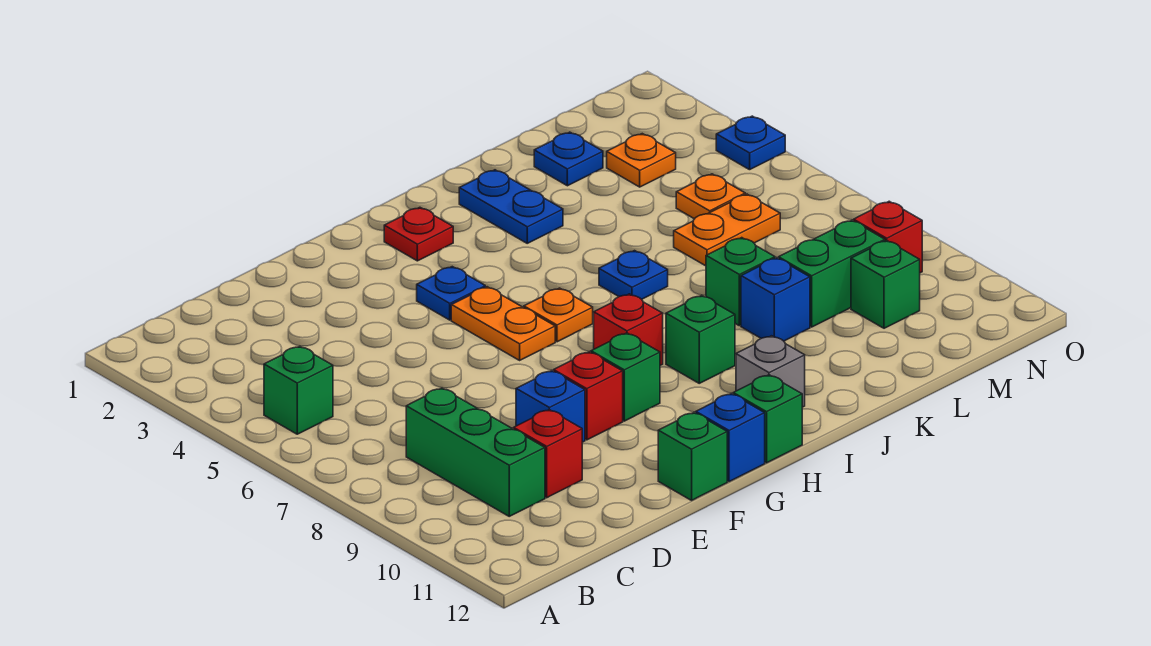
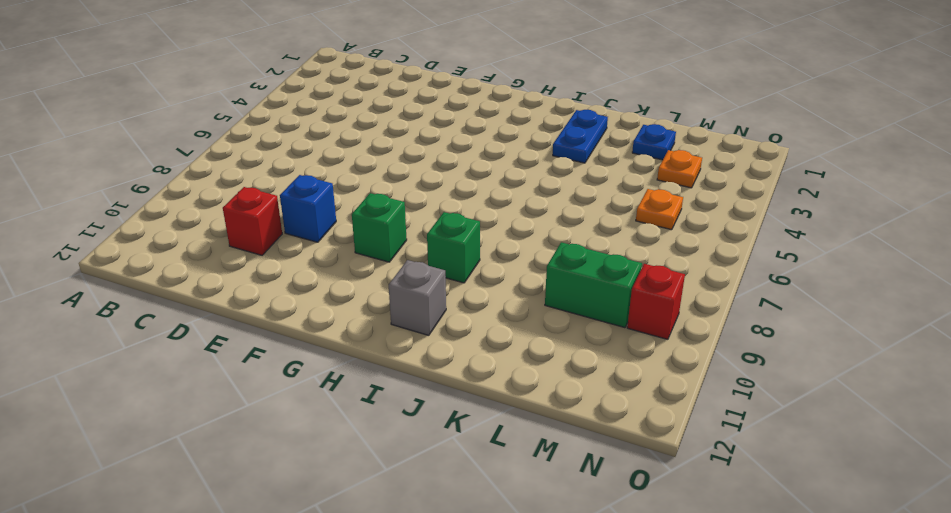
none -> green brick B5 level 1
none -> green brick C8:C10 level 1
none -> red brick F9 level 1

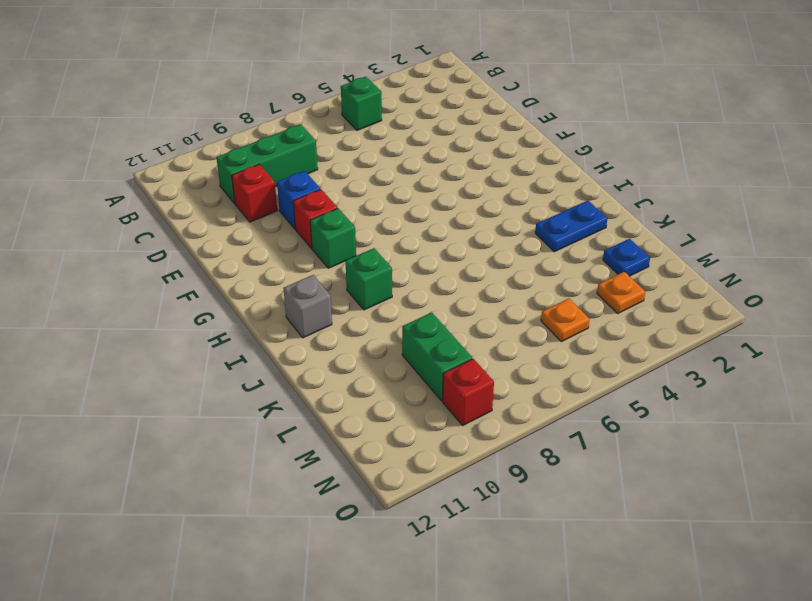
none -> green brick F12 level 1
none -> blue plate G4 level 1
none -> orange plate G5:G6 level 1

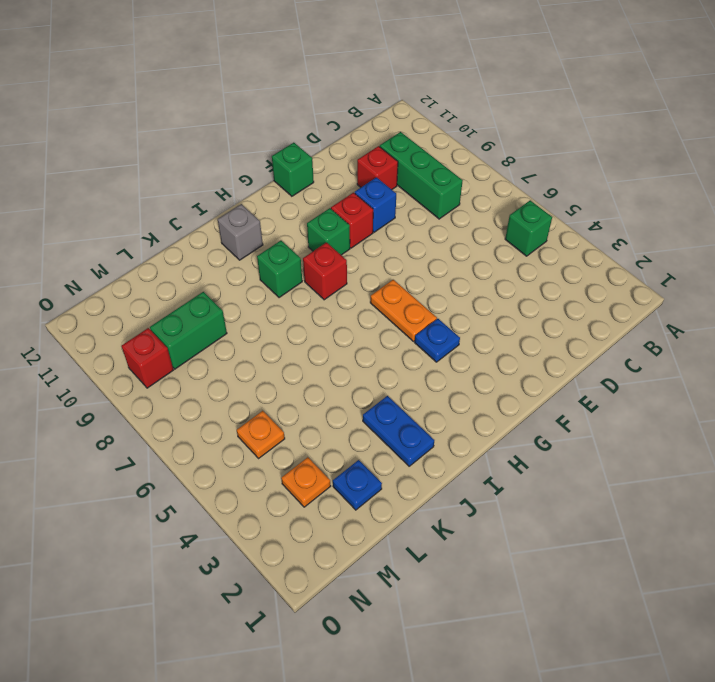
none -> blue brick G12 level 1
none -> red plate H2 level 1
none -> orange plate H6 level 1

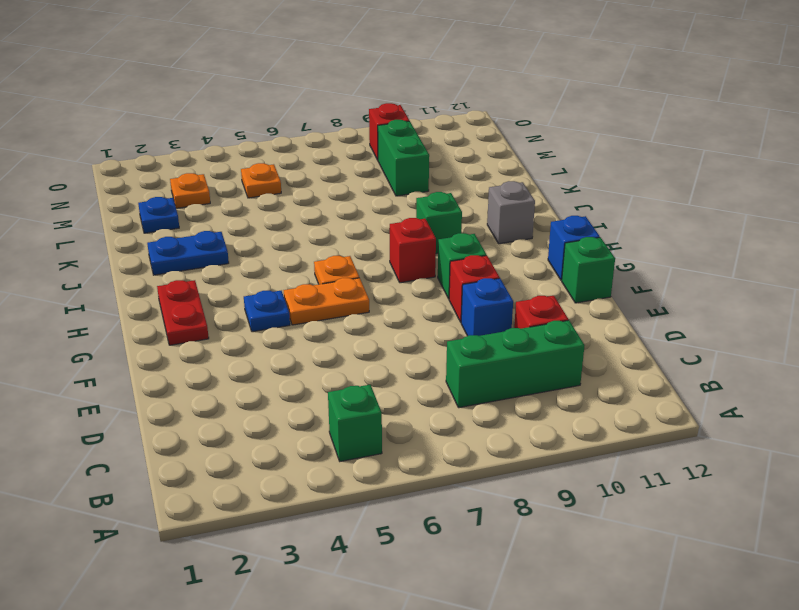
red plate G2:H2 level 1 -> red plate H2 level 1
none -> green brick H12 level 1
none -> blue plate J6 level 1
none -> green brick K8 level 1

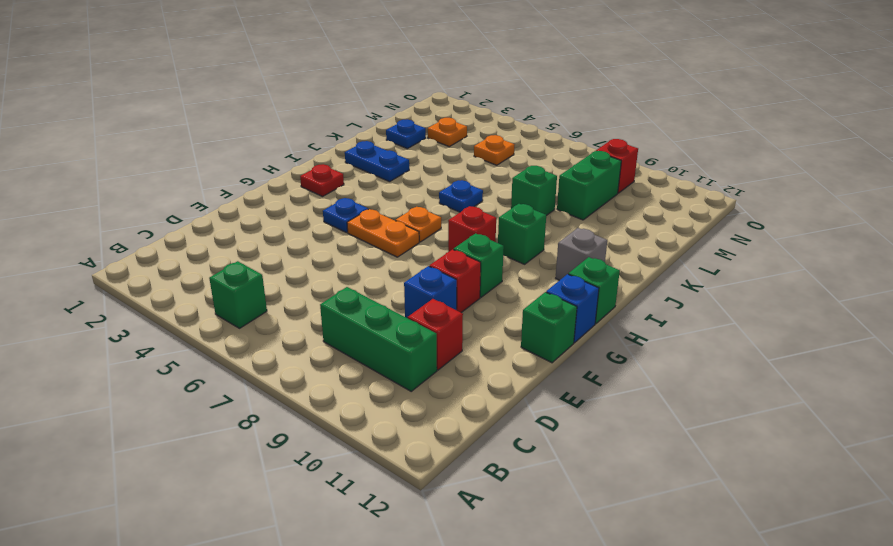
none -> blue brick K9 level 1
none -> orange plate L6:M6 level 1
none -> green brick M10 level 1

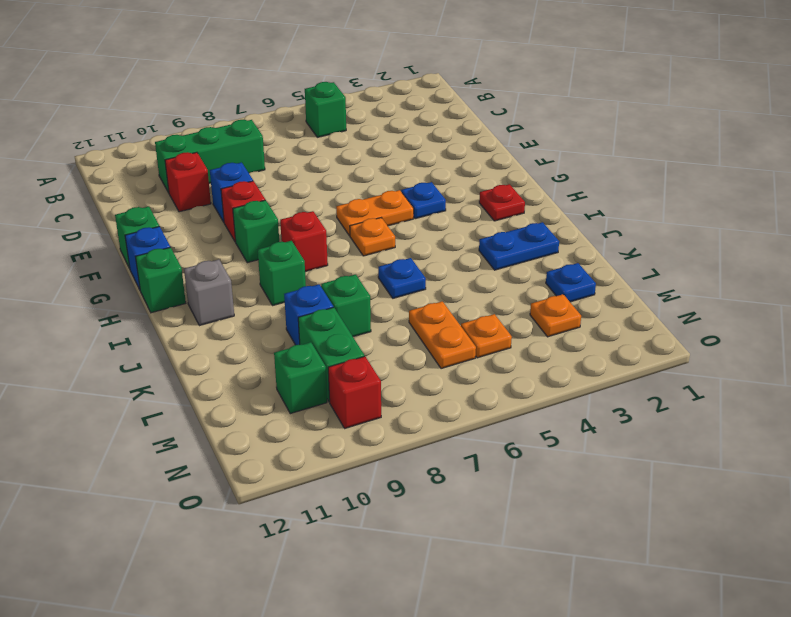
none -> blue plate O4 level 1

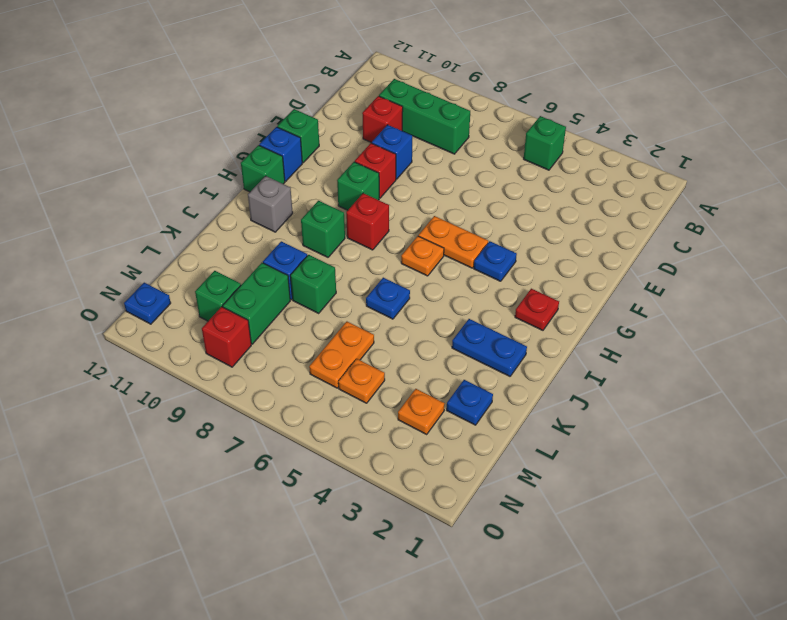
blue plate N12 level 1 -> blue plate O4 level 1

